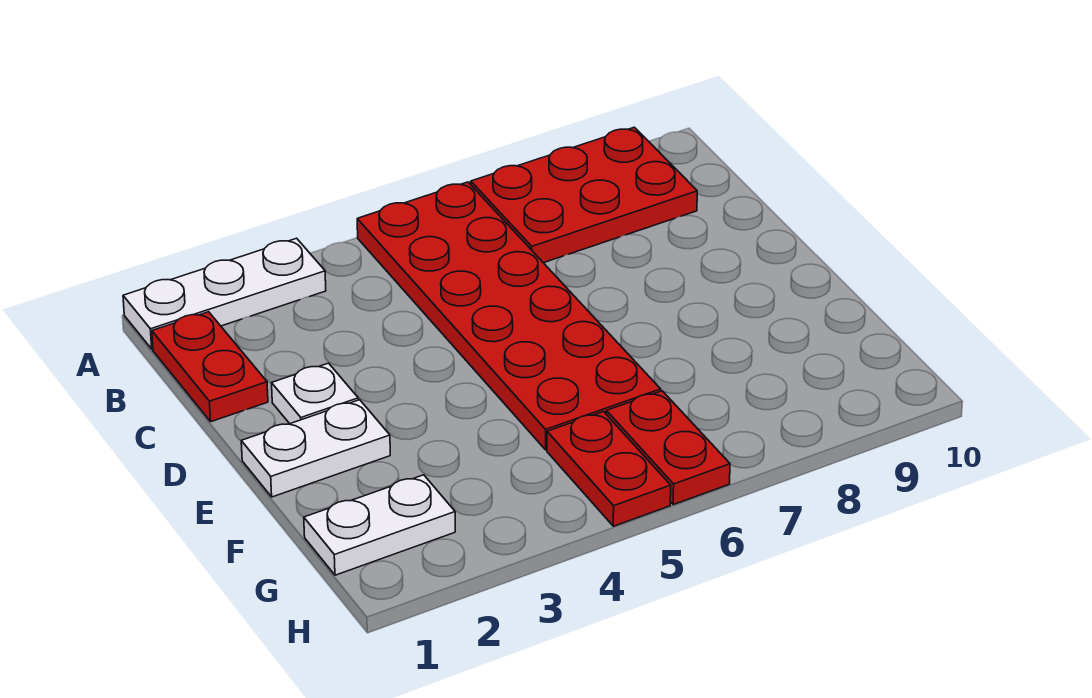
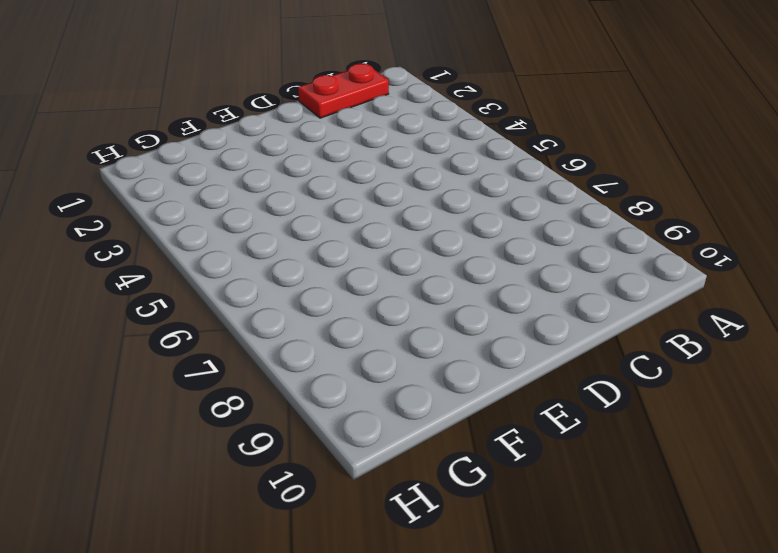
none -> white plate A1:A3 level 1
none -> red plate A5:F6 level 1

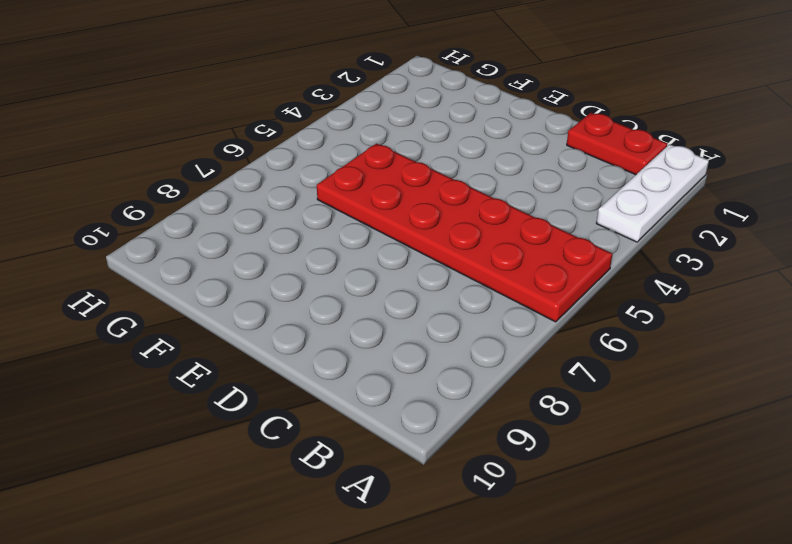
none -> red plate A7:B9 level 1
none -> white plate D2 level 1

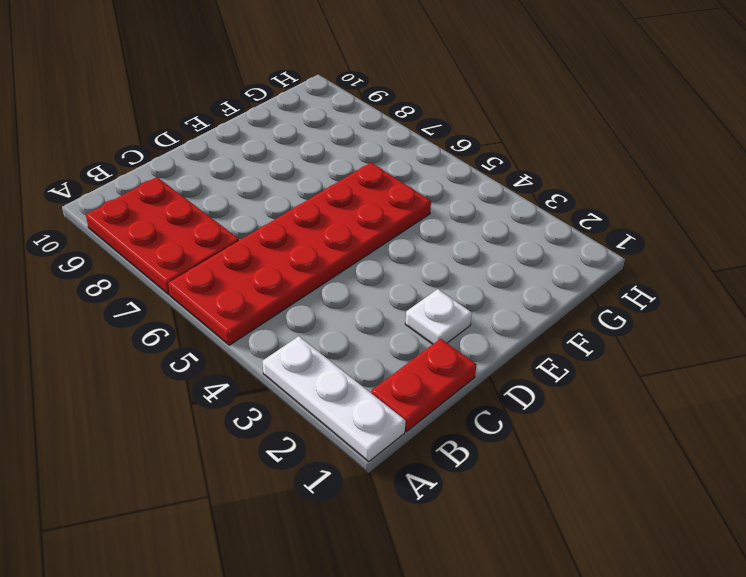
none -> white plate E1:E2 level 1
none -> white plate G1:G2 level 1

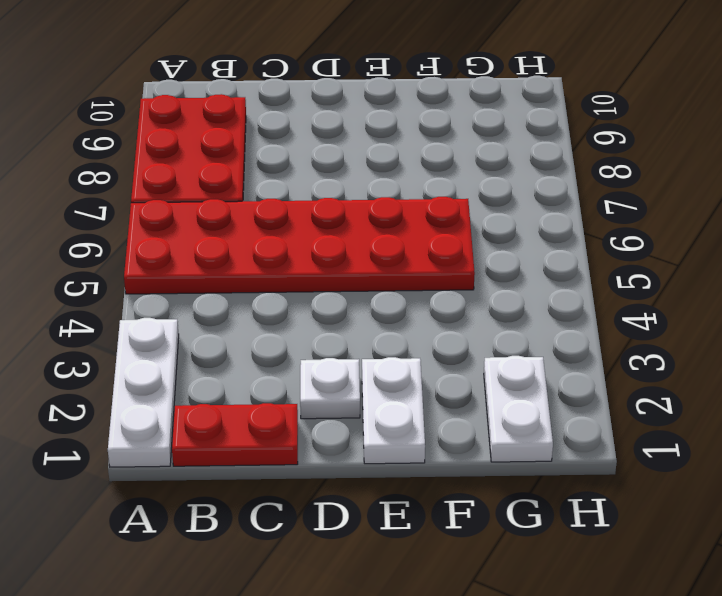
none -> red plate G5:H5 level 1
none -> red plate G6:H6 level 1

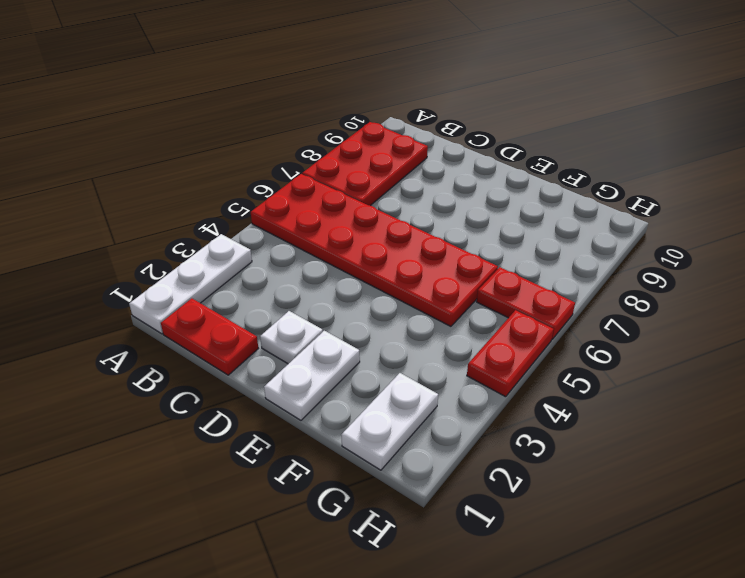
red plate H4:H5 level 1 -> red plate G5:H5 level 1

